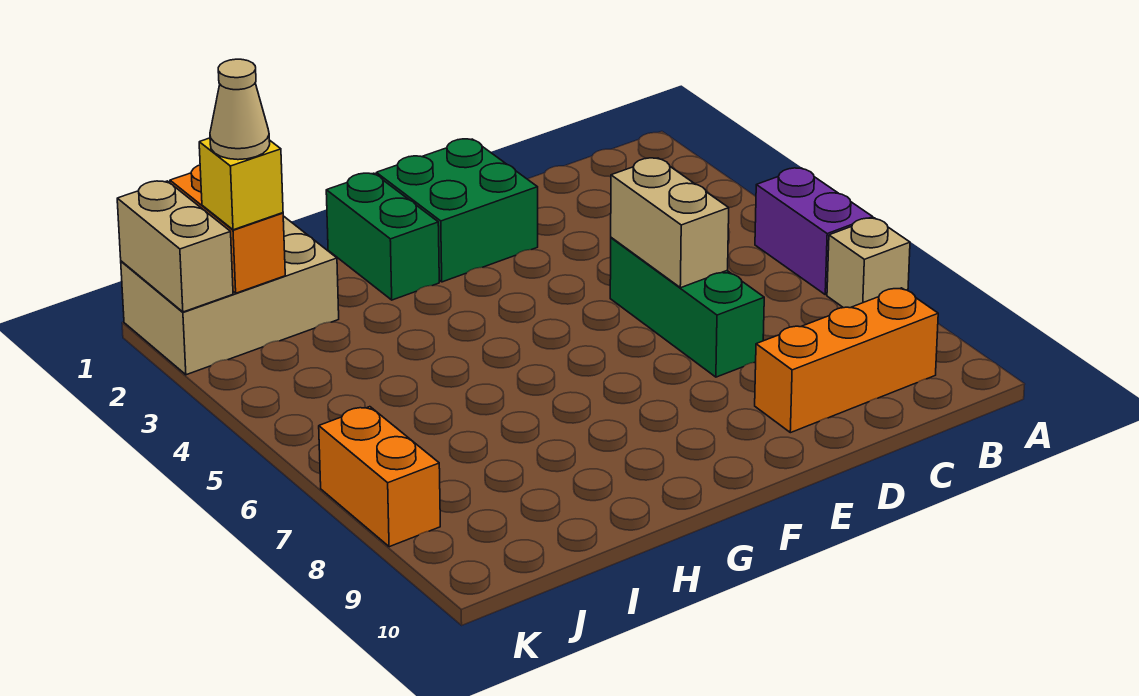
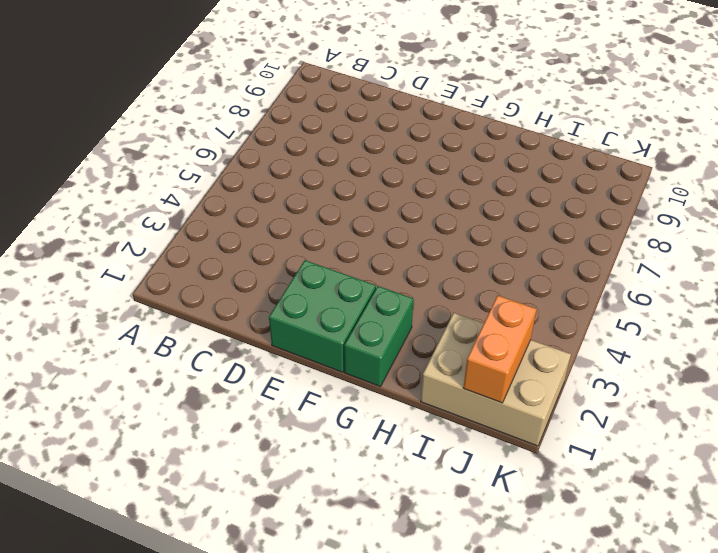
none -> purple brick A5:A6 level 1
none -> tan brick A7 level 1
none -> orange brick B9:D9 level 1

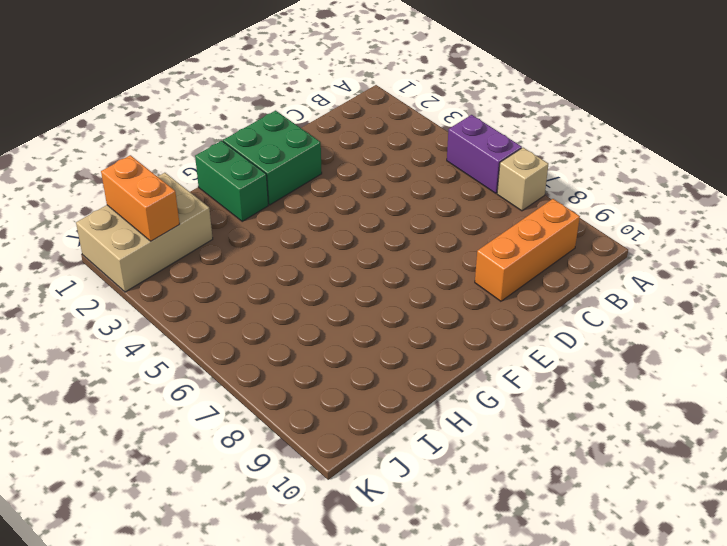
none -> green brick D5:D7 level 1
none -> orange brick K7:K8 level 1
none -> tan brick D5:D6 level 2

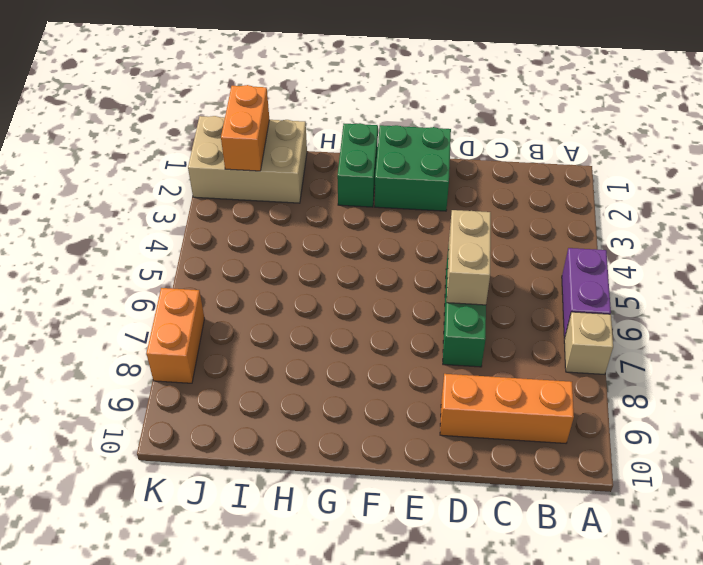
none -> tan brick K1:K2 level 2
none -> yellow brick J2 level 3
none -> tan cone J2 level 4

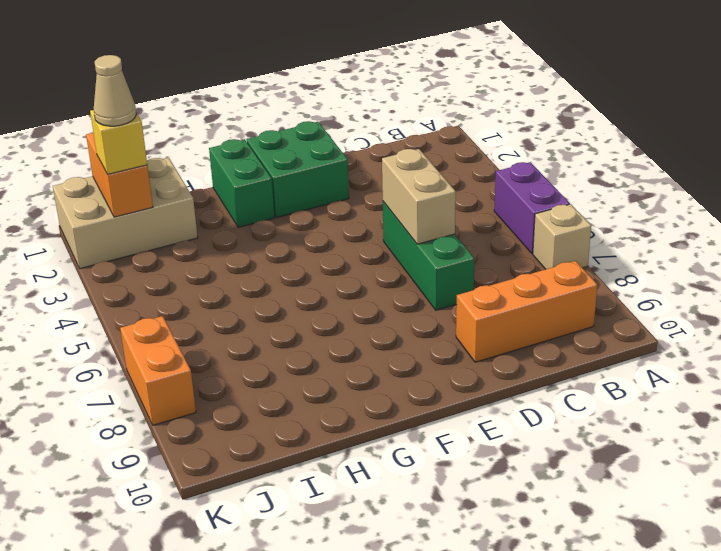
none -> tan brick K1:K2 level 2

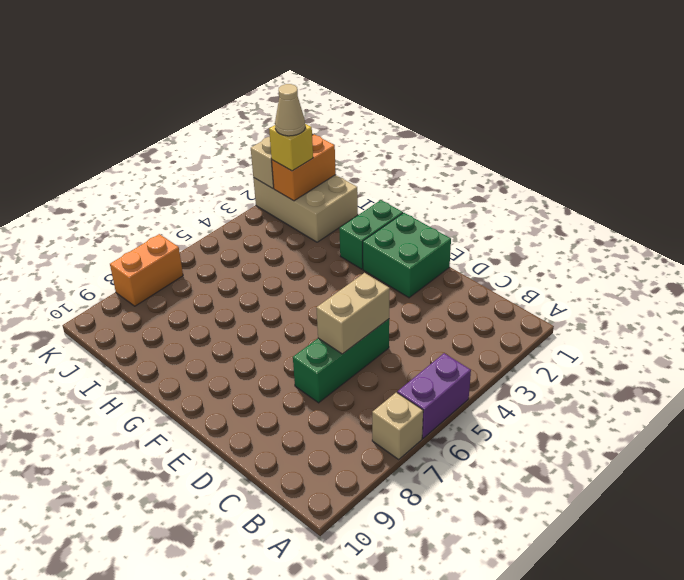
none -> orange brick B9:D9 level 1

